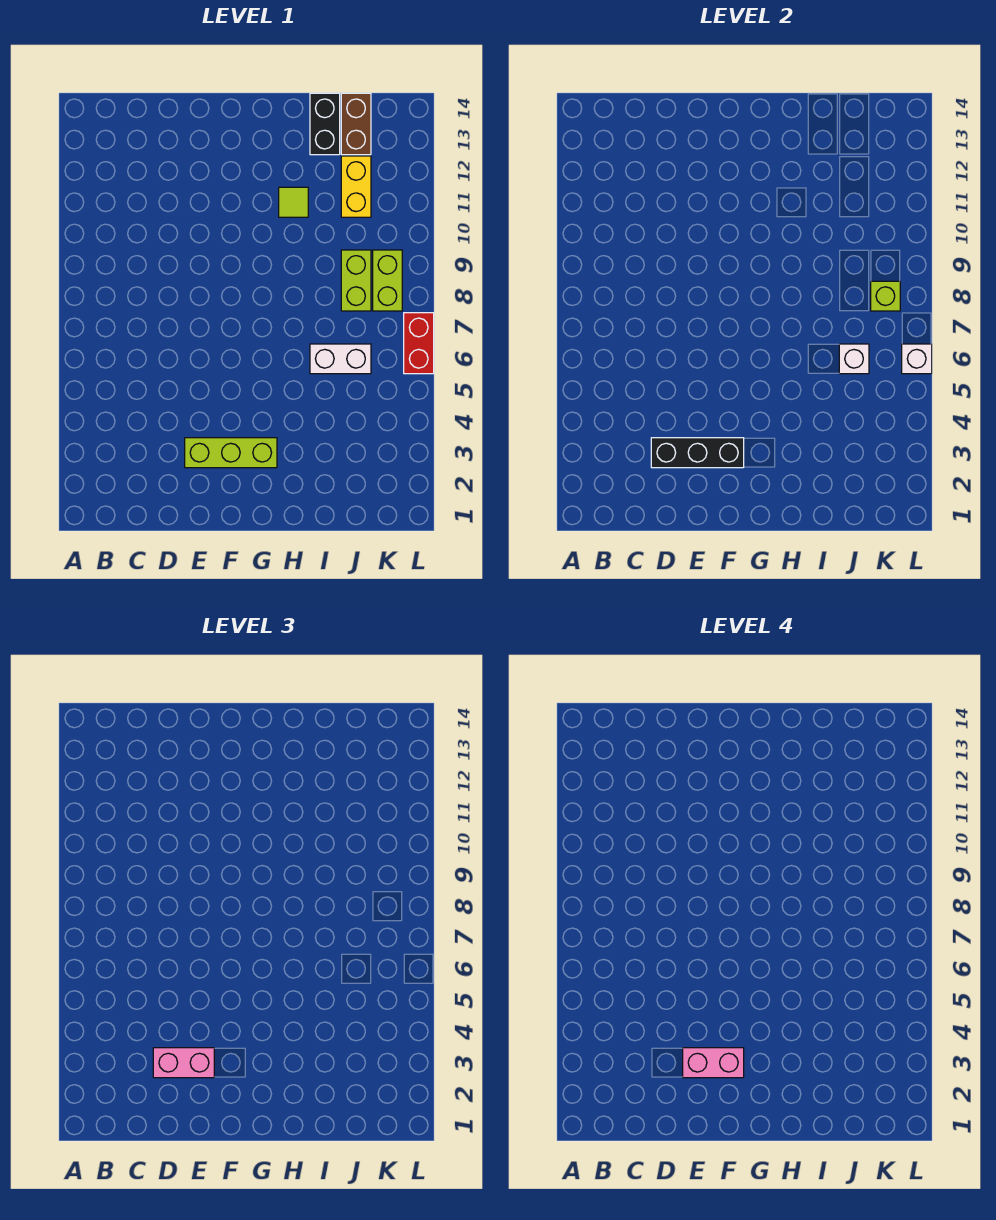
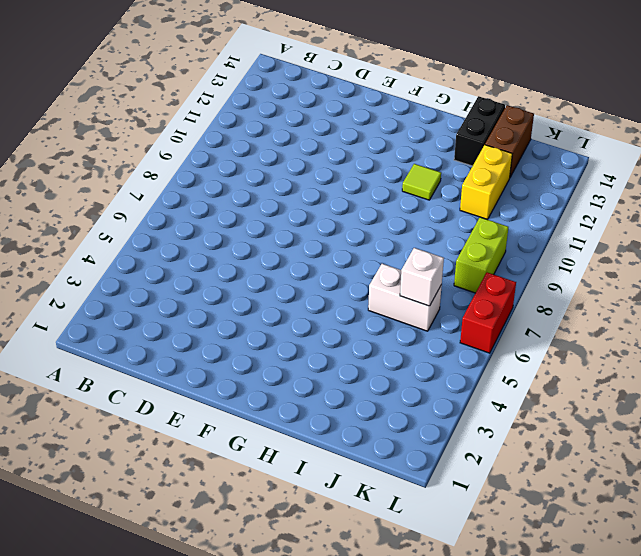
none -> lime brick E3:G3 level 1
none -> lime brick J8:J9 level 1
none -> black brick D3:F3 level 2

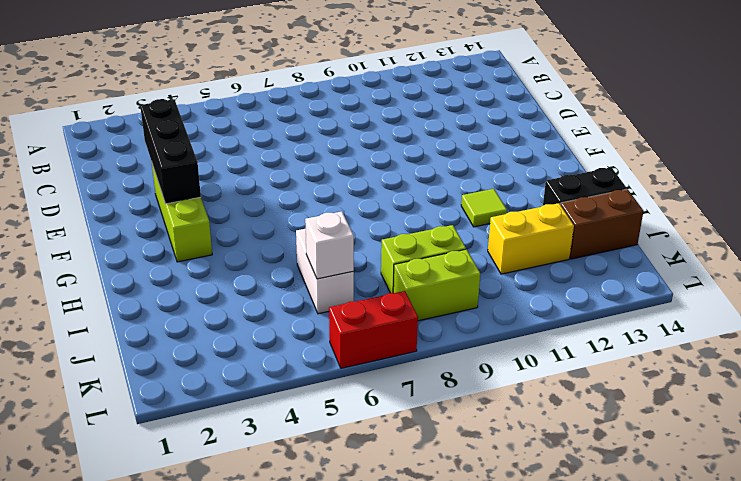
none -> lime brick K8 level 2
none -> white brick L6 level 2
none -> pink brick D3:E3 level 3

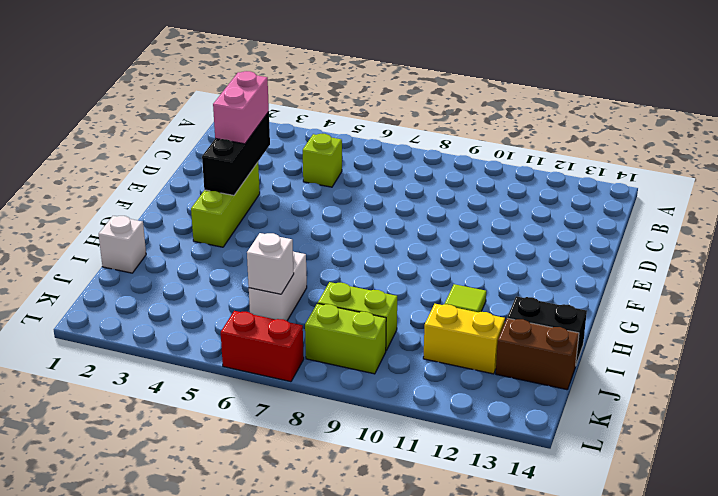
lime brick C5 level 1 -> lime brick K8 level 2
white brick I1 level 1 -> white brick L6 level 2
none -> pink brick E3:F3 level 4

